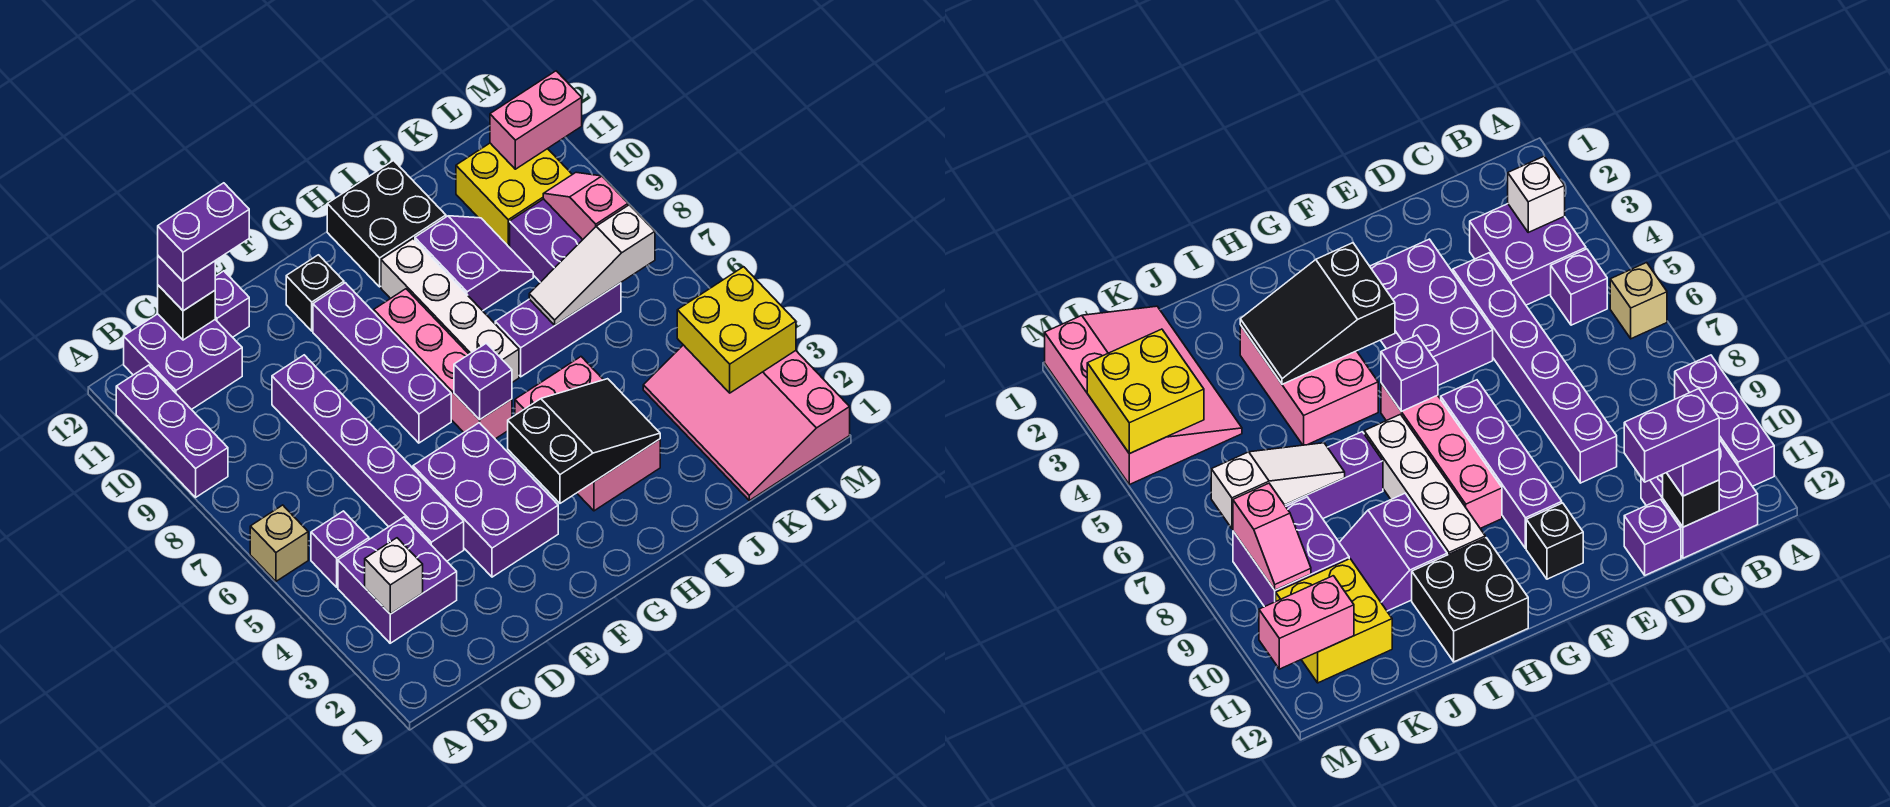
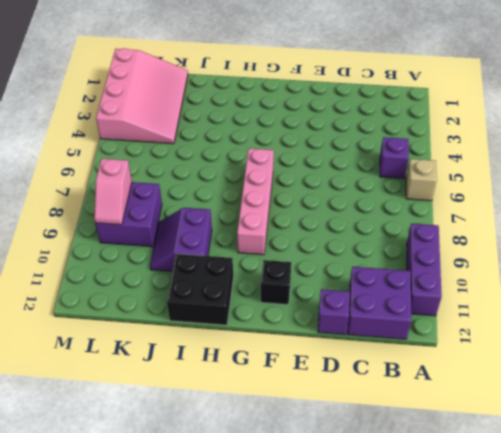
none -> purple brick B3:C4 level 1
none -> purple brick D4:D9 level 1
none -> purple brick E3:F5 level 1

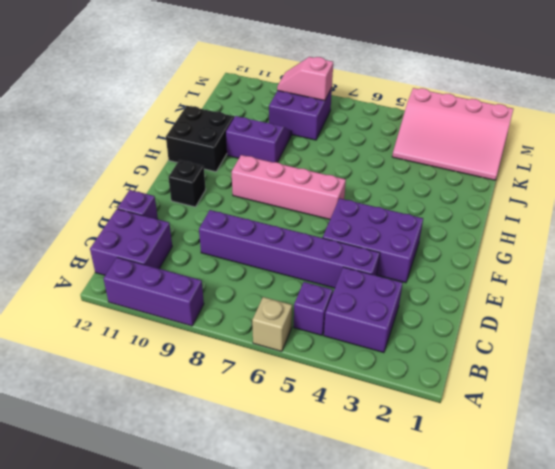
none -> purple brick F7:F10 level 1
none -> pink brick H3:I5 level 1
none -> white brick H7:H10 level 1

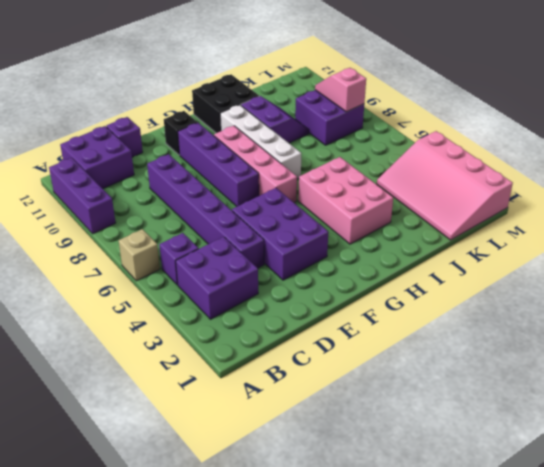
none -> purple brick I7:K7 level 1
none -> yellow brick K10:L11 level 1
none -> white brick B3 level 2

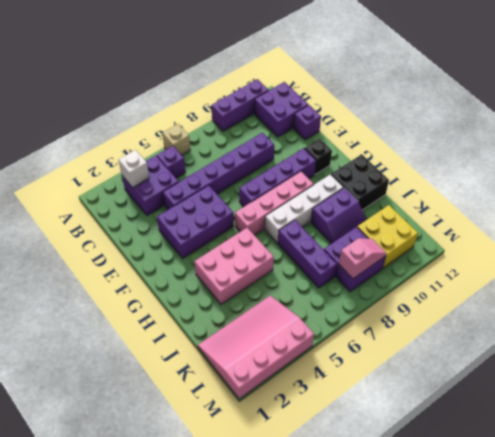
none -> black brick C12 level 2
none -> black slope G3:I4 level 2 top G
none -> purple brick G6 level 2

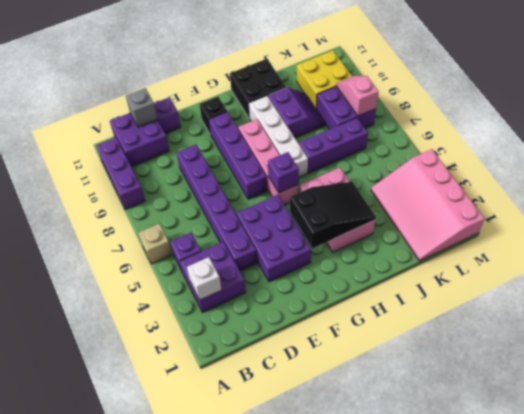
grey brick C12 level 2 -> black brick C12 level 2
none -> white slope J7:L7 level 2 top L
none -> yellow brick L3:M4 level 2
none -> pink brick L11:M11 level 2

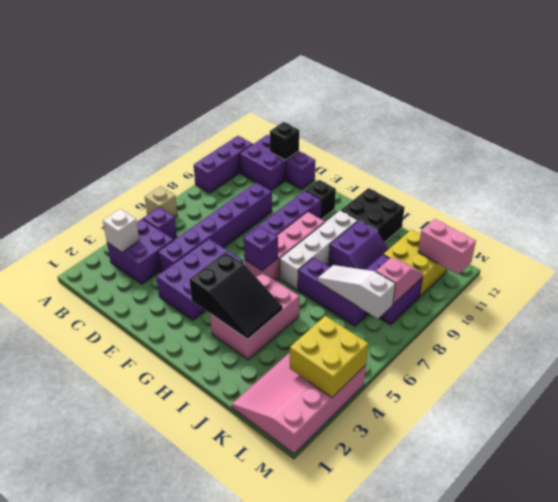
none -> purple brick C12 level 3
none -> purple brick C12:D12 level 4

